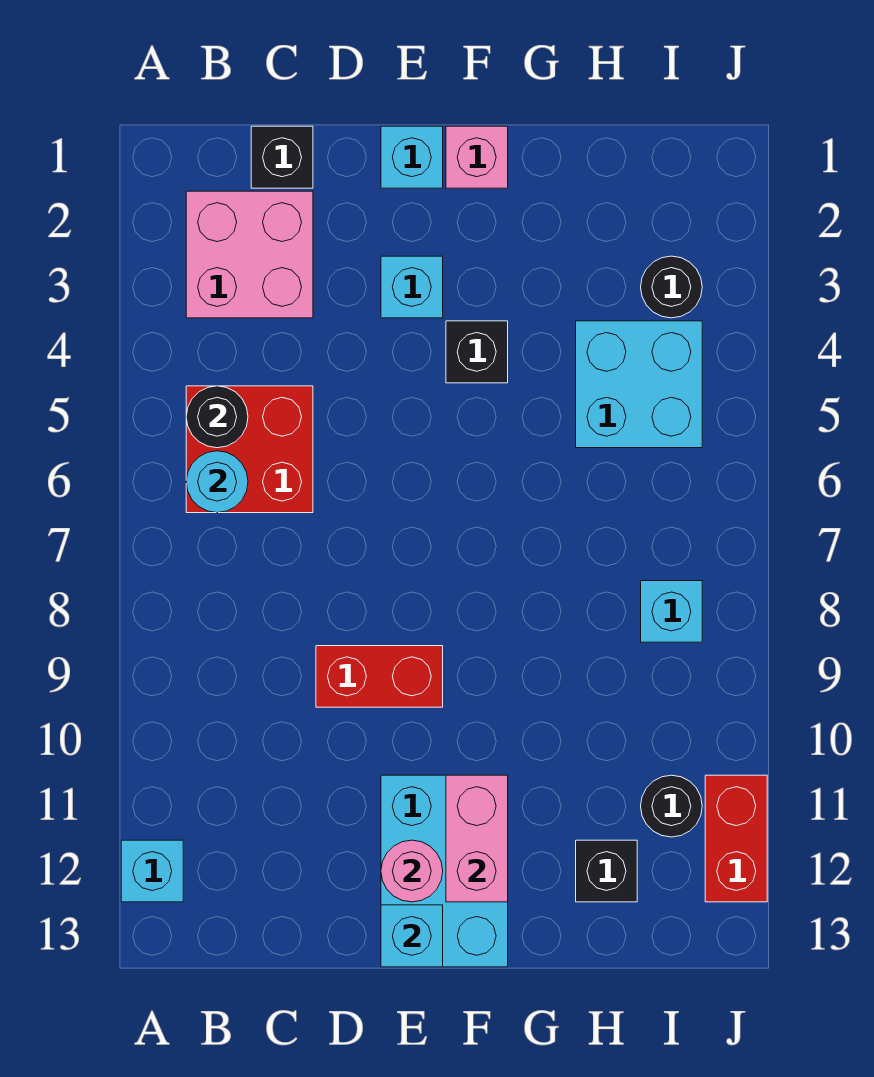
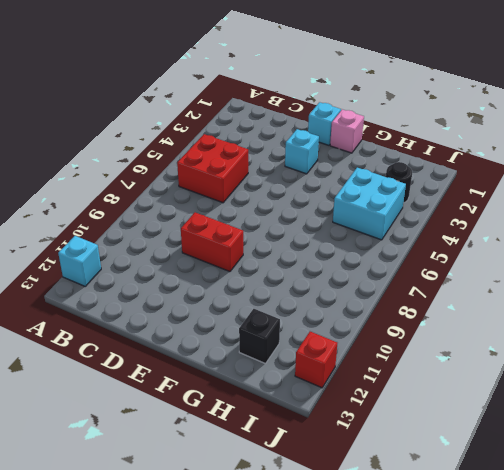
red brick J12 level 1 -> red brick J11:J12 level 1
none -> pink brick B2:C3 level 1
none -> black brick C1 level 1
none -> cyan brick E11:F13 level 1

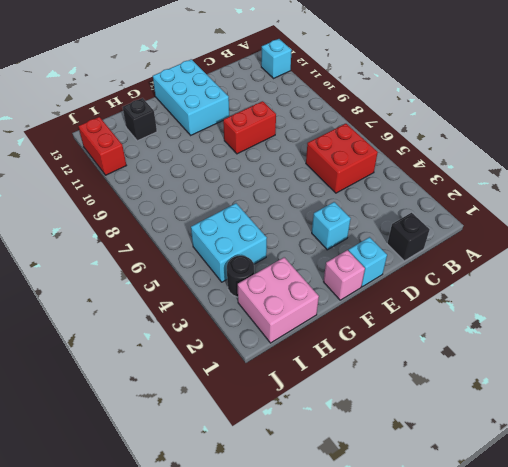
pink brick H1:I2 level 1 -> pink brick B2:C3 level 1
none -> black brick F4 level 1
none -> cyan brick I8 level 1
none -> black round brick I11 level 1

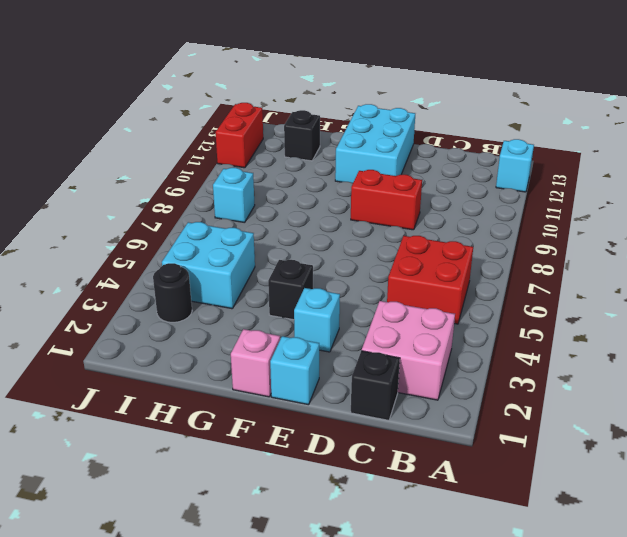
none -> black round brick I11 level 1
none -> black round brick B5 level 2
none -> cyan round brick B6 level 2

